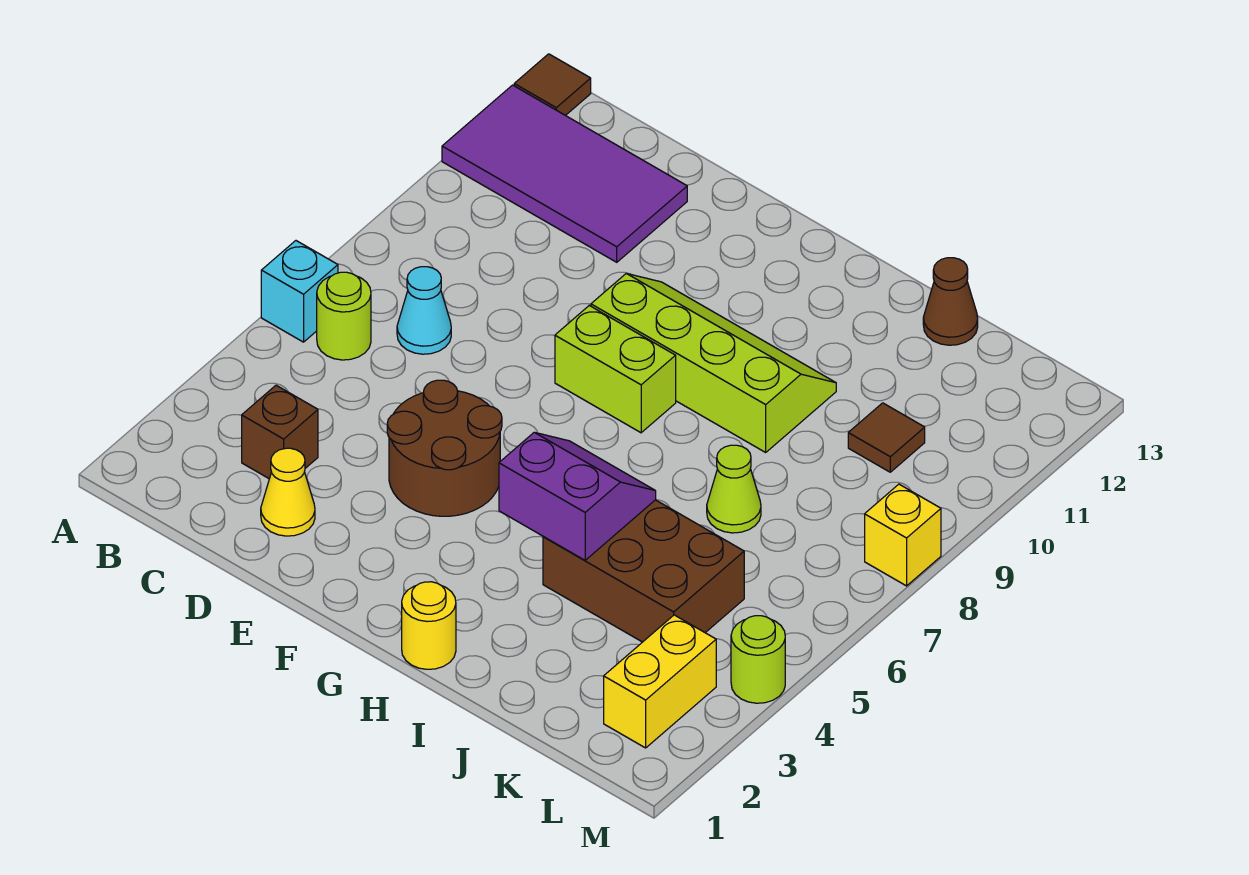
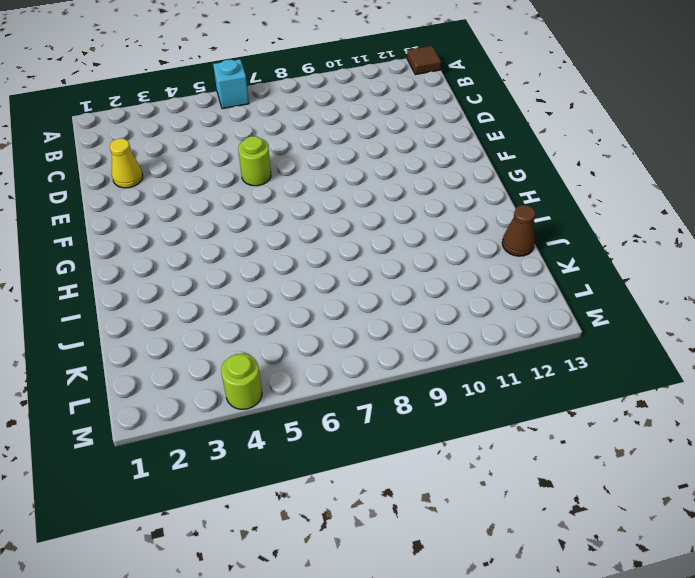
lime round brick E6 level 1 -> lime round brick B6 level 1
none -> purple tile A11:D12 level 1
none -> brown brick C3 level 1
none -> cyan cone C7 level 1

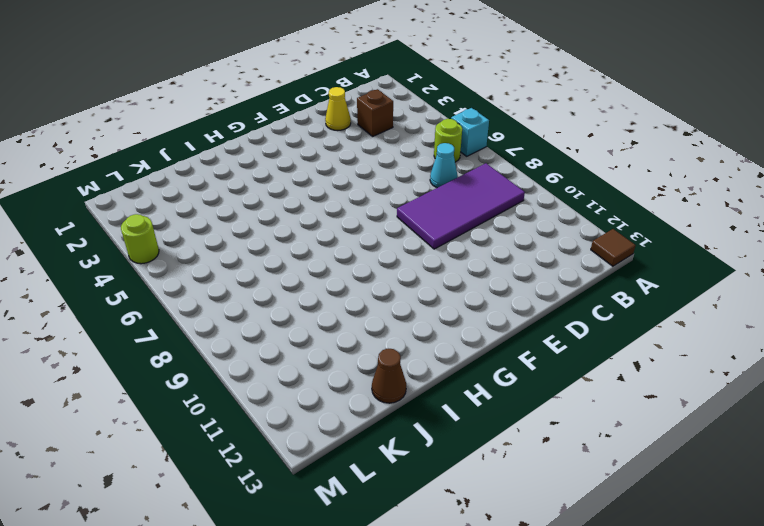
purple tile B8:E9 level 1 -> purple tile A11:D12 level 1
none -> brown round brick E4:F5 level 1
none -> lime brick F8:G8 level 1
none -> lime slope F9:I10 level 1 top 9

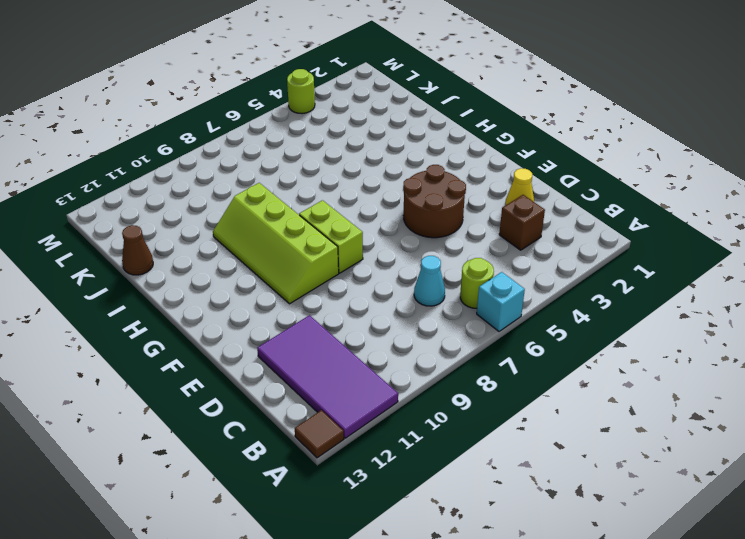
none -> yellow round brick H1 level 1
none -> brown brick I4:K5 level 1
none -> lime cone J7 level 1

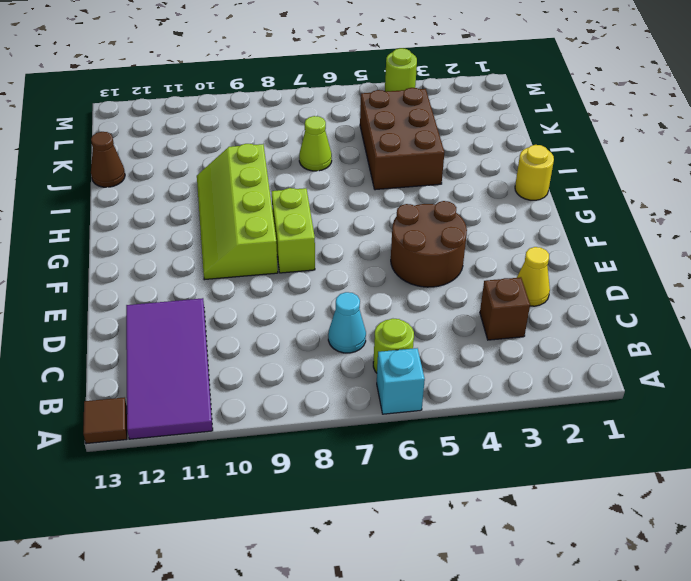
none -> brown tile K10 level 1
none -> yellow brick L2:L3 level 1
none -> yellow brick M8 level 1

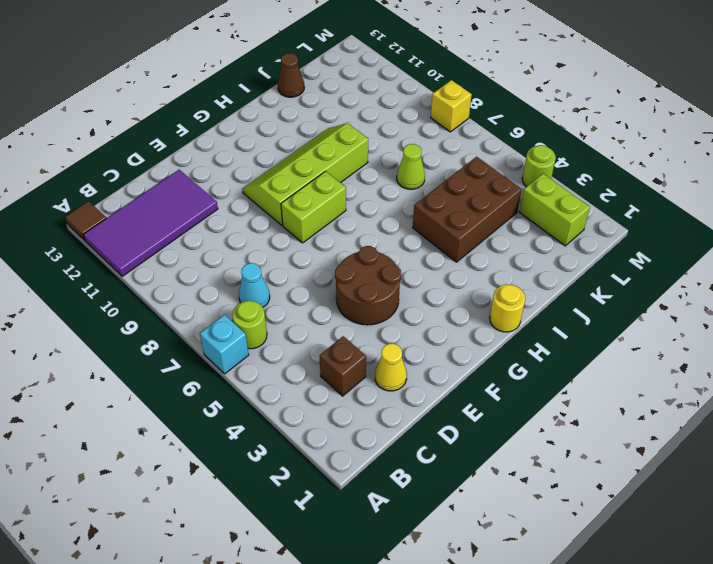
lime brick L2:L3 level 1 -> yellow brick L2:L3 level 1
none -> brown tile K10 level 1
none -> purple slope H4:I5 level 2 top 4

